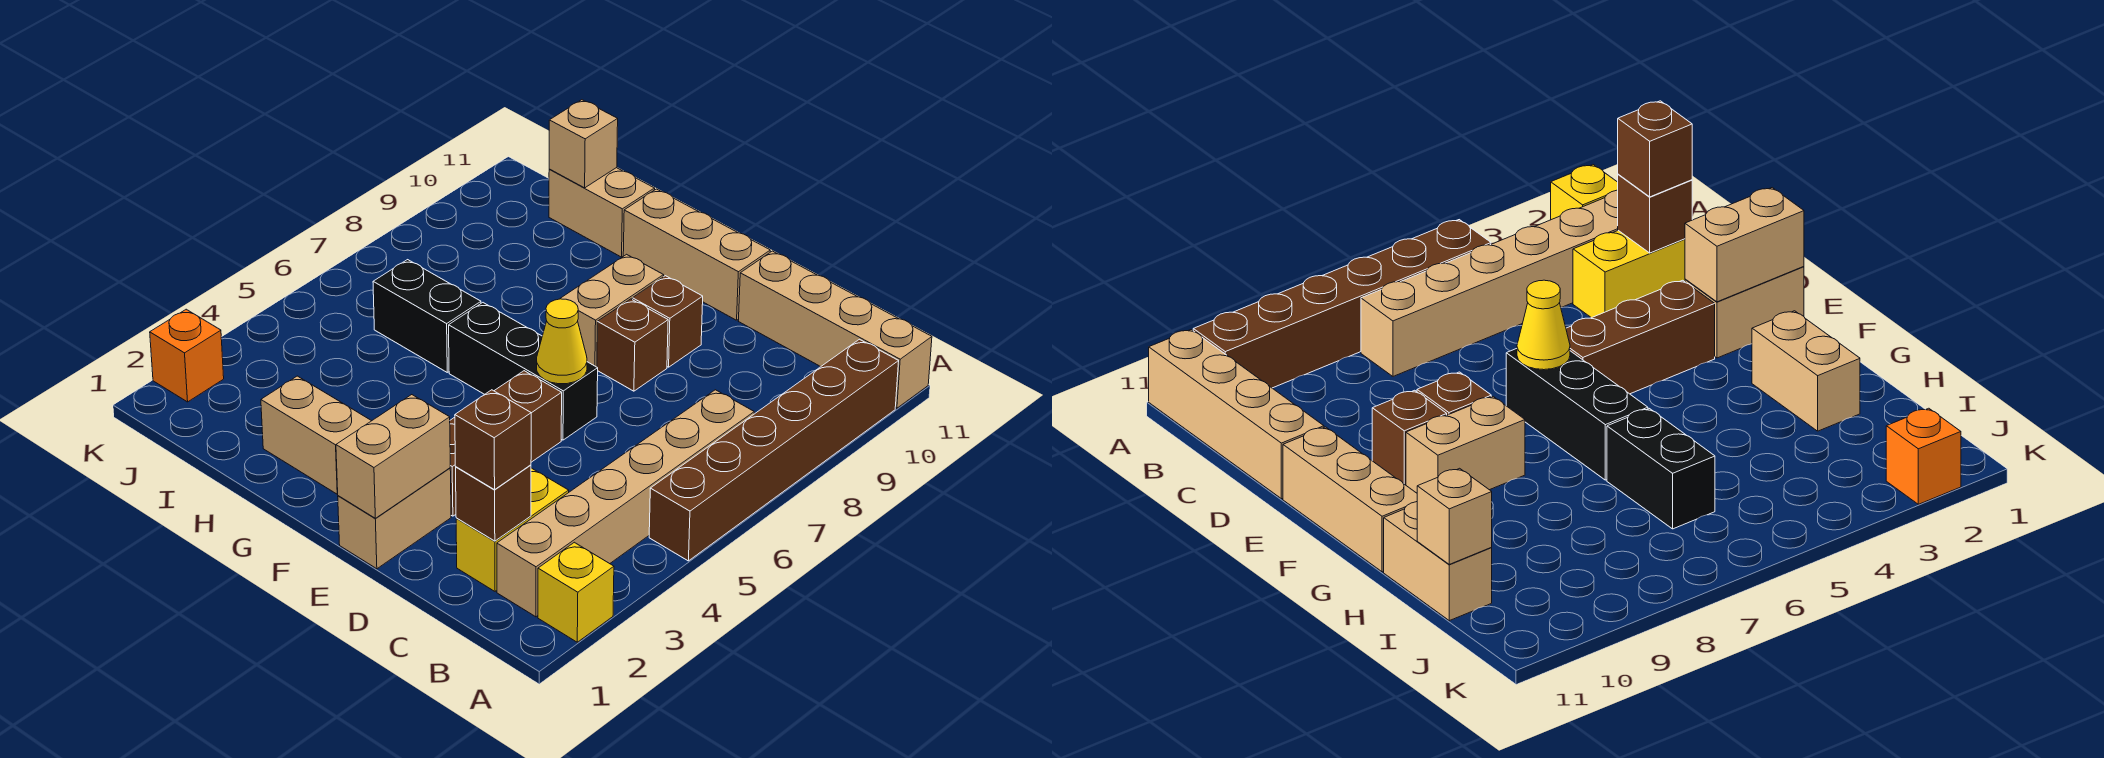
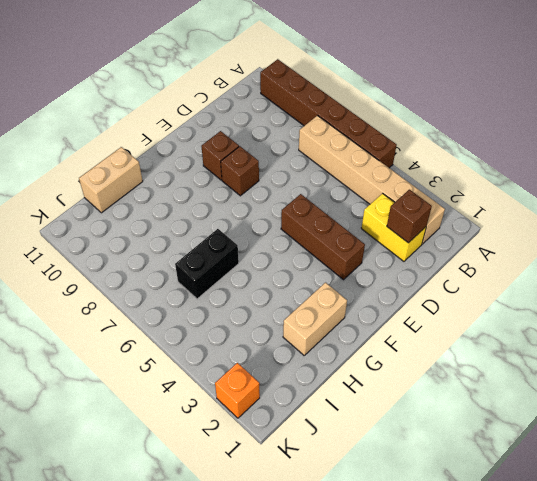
none -> yellow brick A2 level 1
none -> tan brick A11:D11 level 1
none -> tan brick E1:E2 level 1

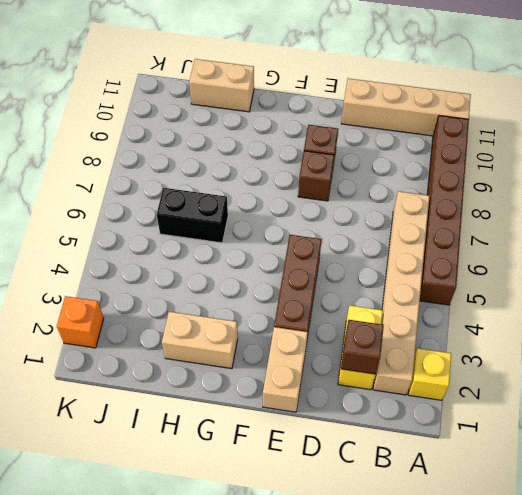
none -> black brick E6:G6 level 1
none -> tan brick E11:G11 level 1
none -> tan brick F8:F9 level 1

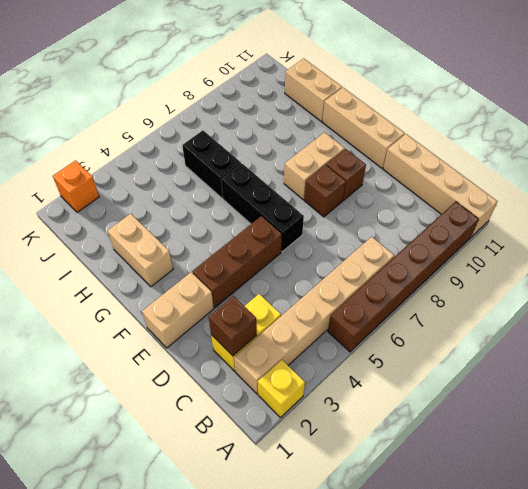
none -> tan brick E1:E2 level 2
none -> yellow cone E6 level 2
none -> tan brick I11 level 2

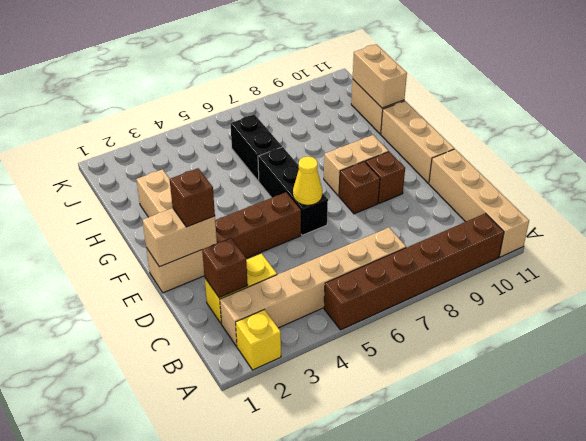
brown brick E2 level 3 -> brown brick C2 level 3
tan brick H11:I11 level 2 -> tan brick I11 level 2
none -> orange brick K2 level 1

